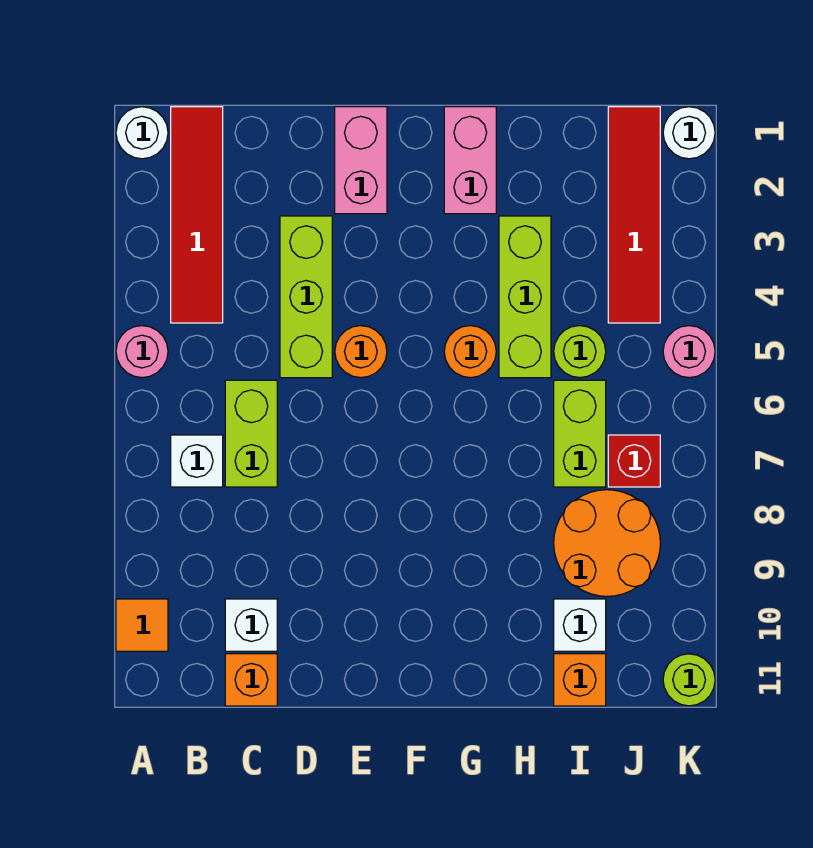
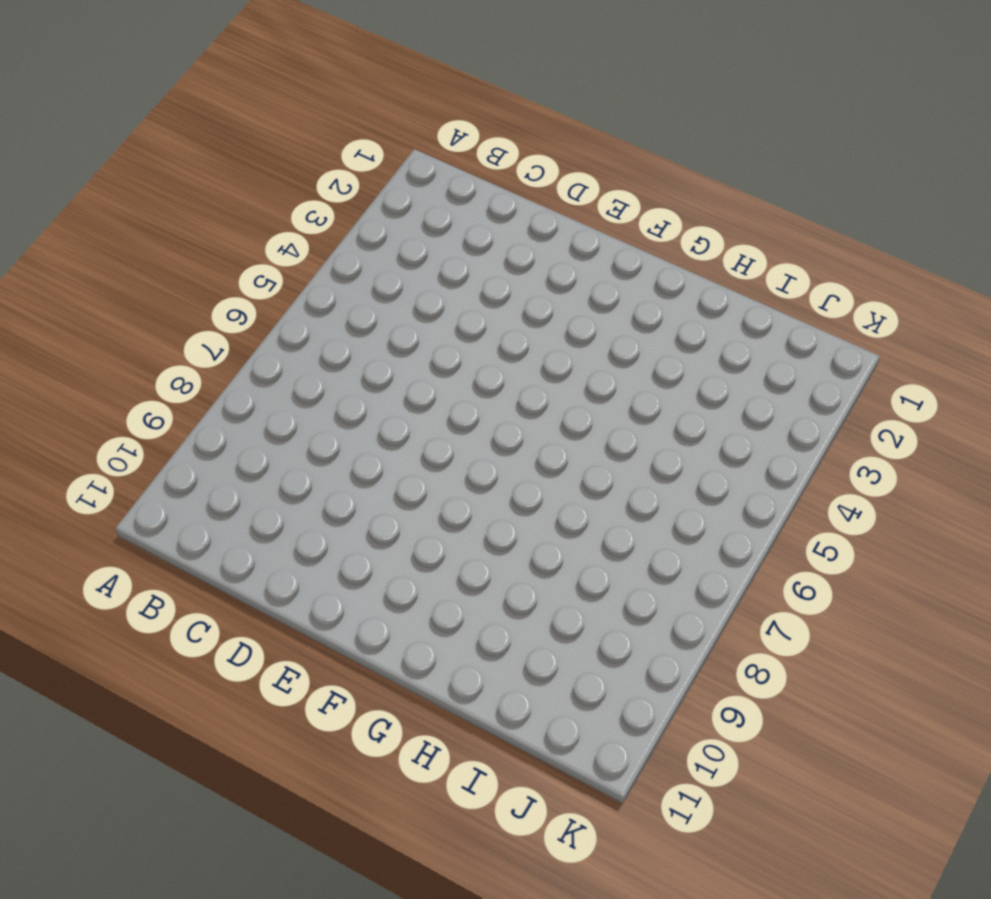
none -> white round brick A1 level 1
none -> pink round brick A5 level 1
none -> orange tile A10 level 1

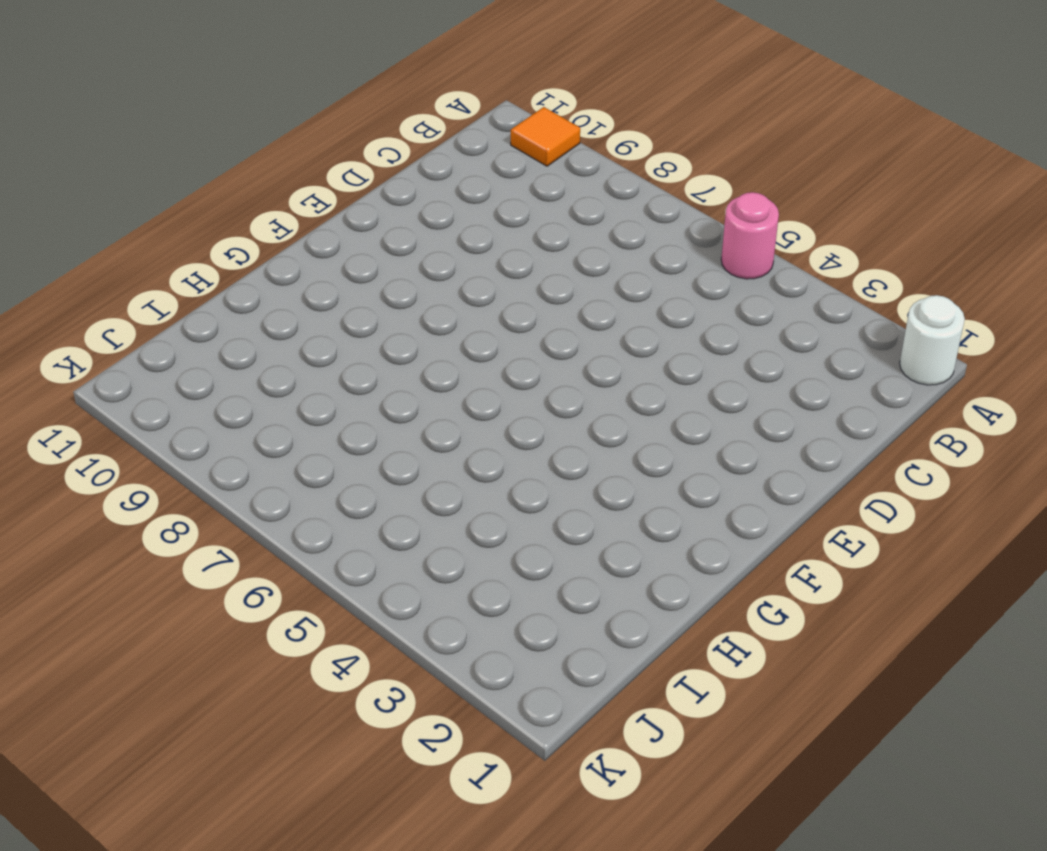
none -> red tile B1:B4 level 1
none -> white brick B7 level 1
none -> lime brick C6:C7 level 1

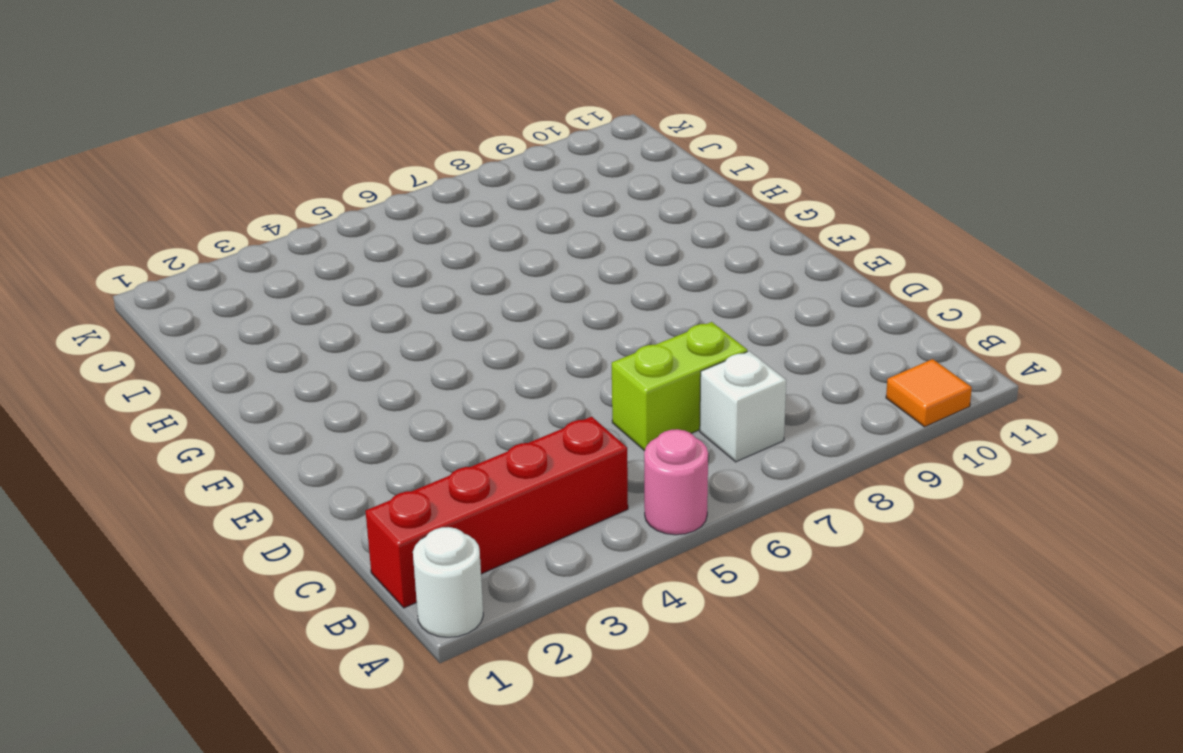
red brick B1:B4 level 1 -> red tile B1:B4 level 1
none -> white brick C10 level 1
none -> orange brick C11 level 1
none -> lime brick D3:D5 level 1

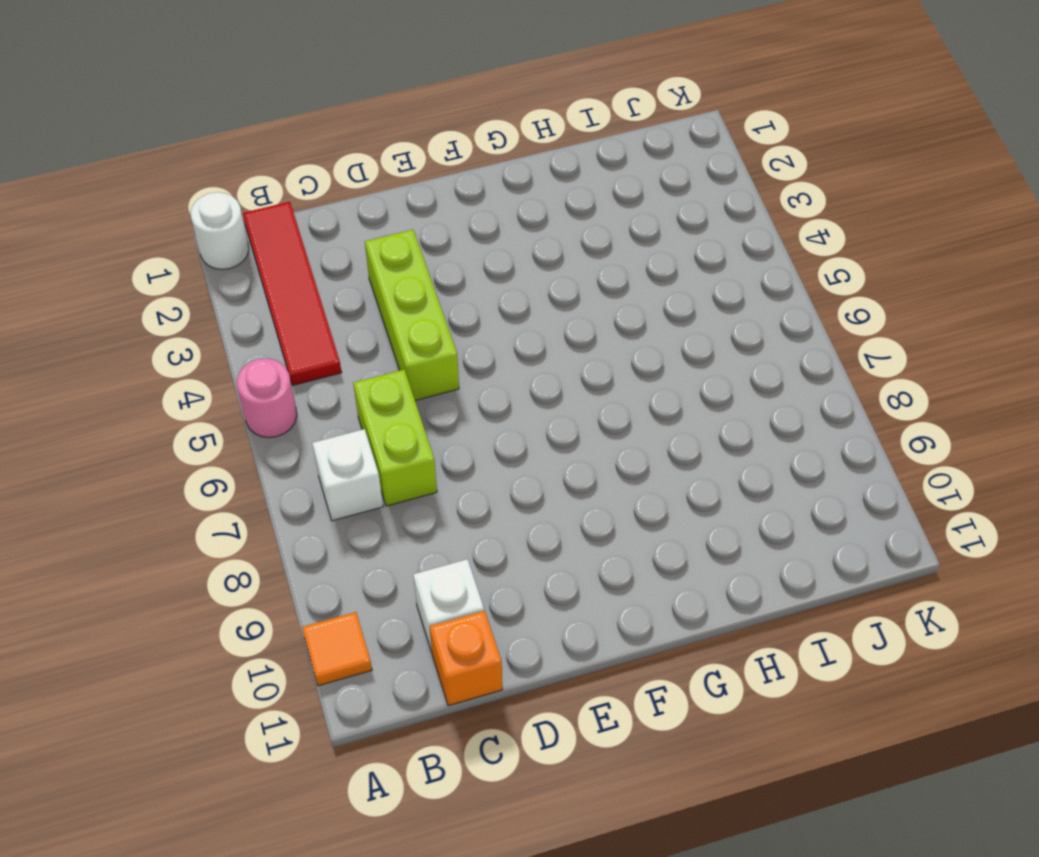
none -> pink brick E1:E2 level 1
none -> orange round brick E5 level 1
none -> pink brick G1:G2 level 1

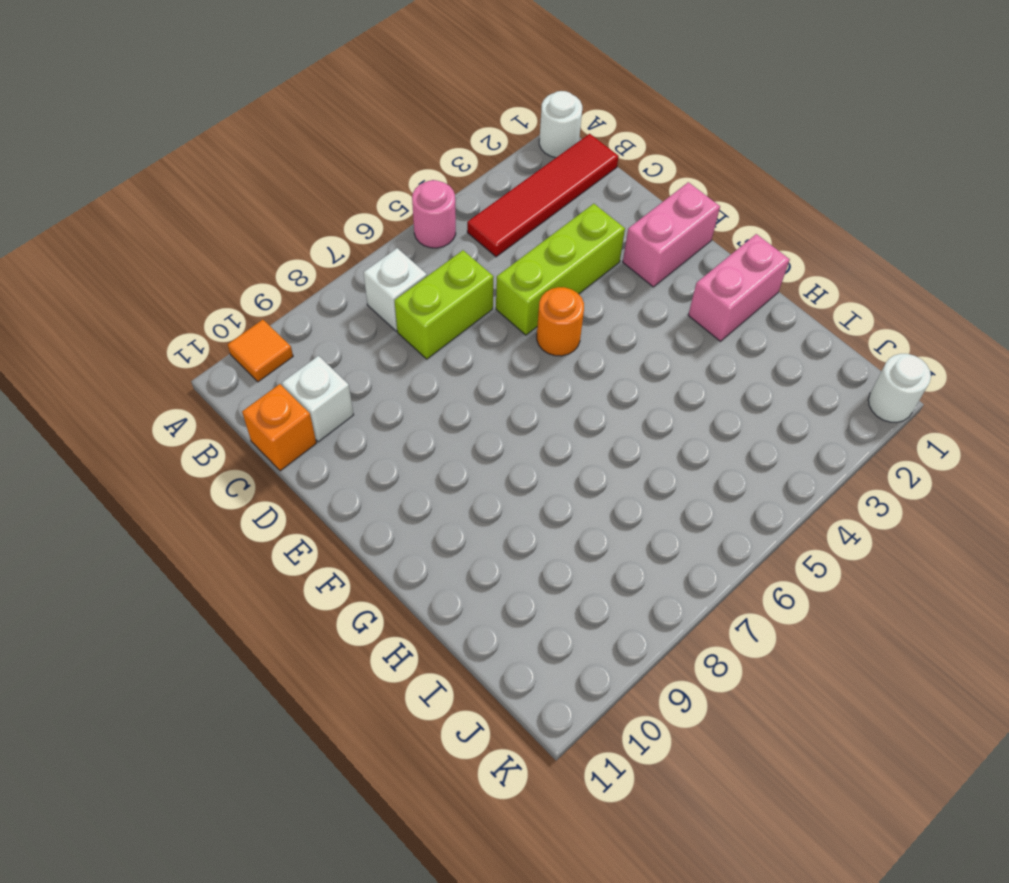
none -> orange round brick G5 level 1
none -> lime brick H3:H5 level 1
none -> lime round brick I5 level 1

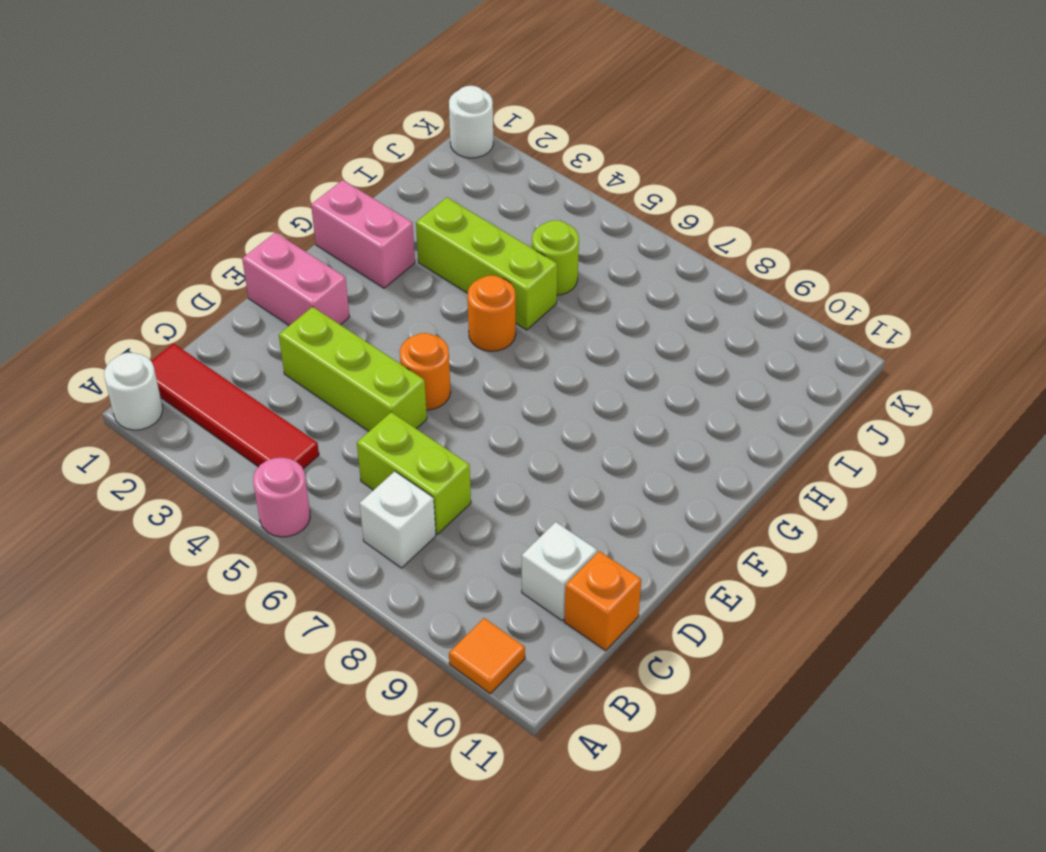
none -> lime brick I6:I7 level 1
none -> orange round brick I8:J9 level 1
none -> white brick I10 level 1

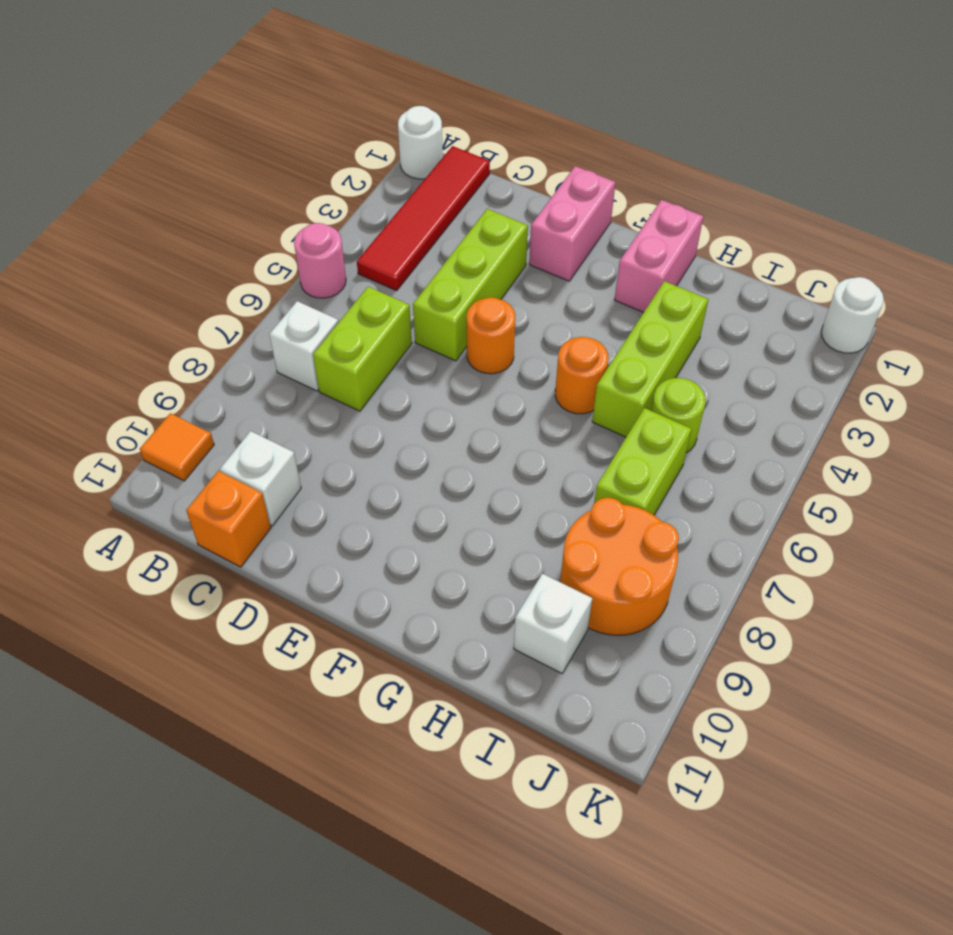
none -> orange brick I11 level 1
none -> red tile J1:J4 level 1
none -> red brick J7 level 1

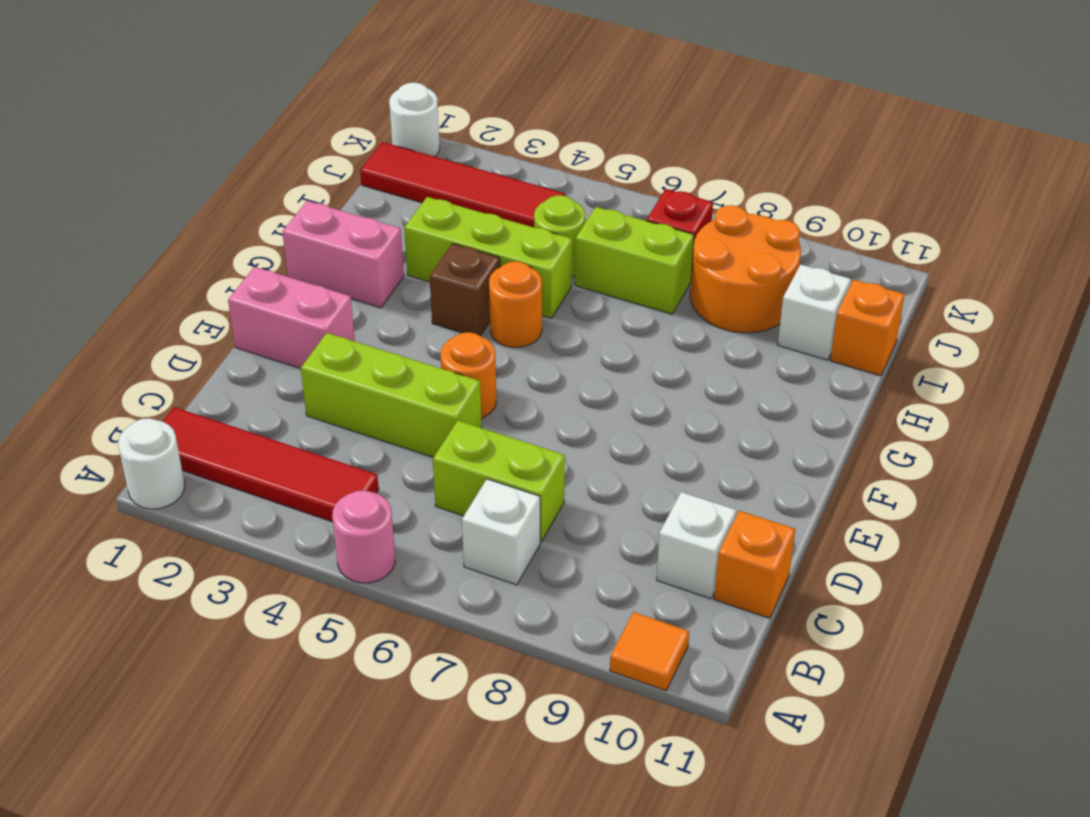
brown brick G4 level 1 -> none
none -> pink round brick K5 level 1
none -> lime round brick K11 level 1

